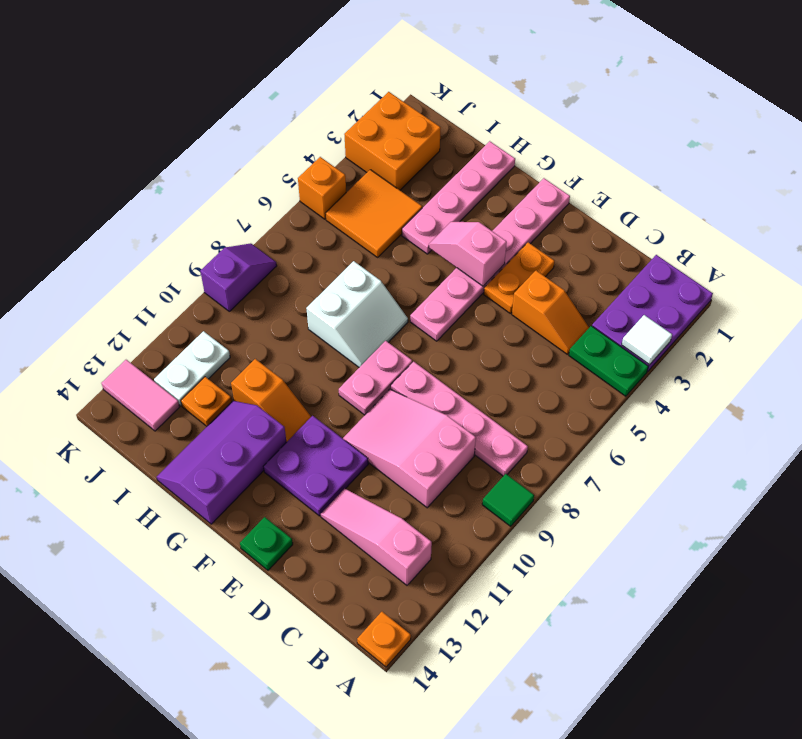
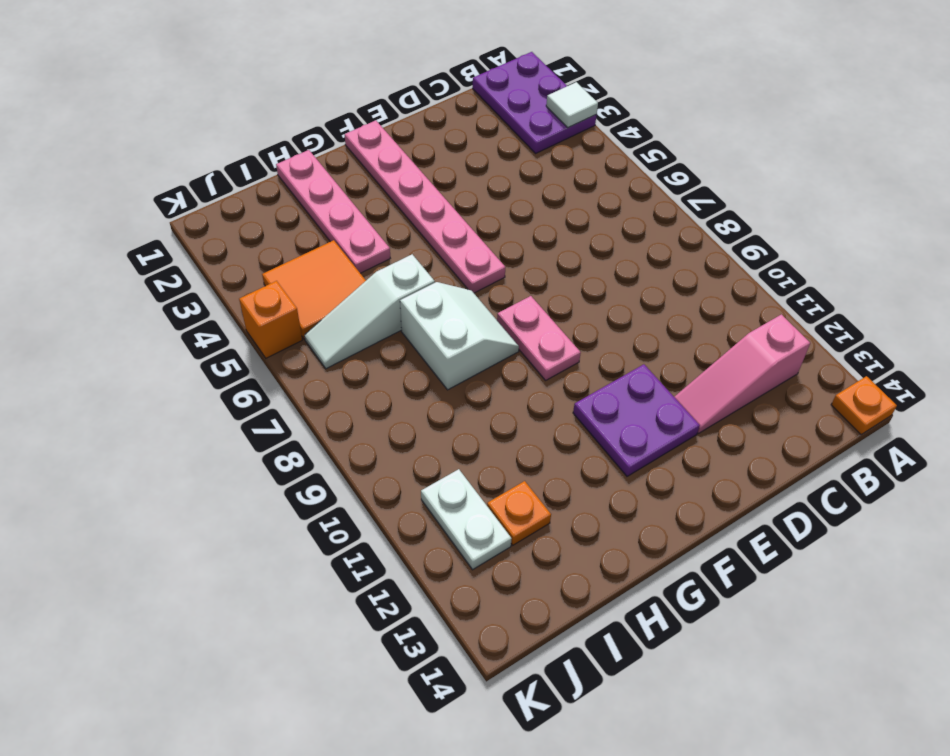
white slope H6:J6 level 1 top H -> none
none -> green plate A4:B4 level 1
none -> green tile A9 level 1
none -> pink plate B8:E8 level 1

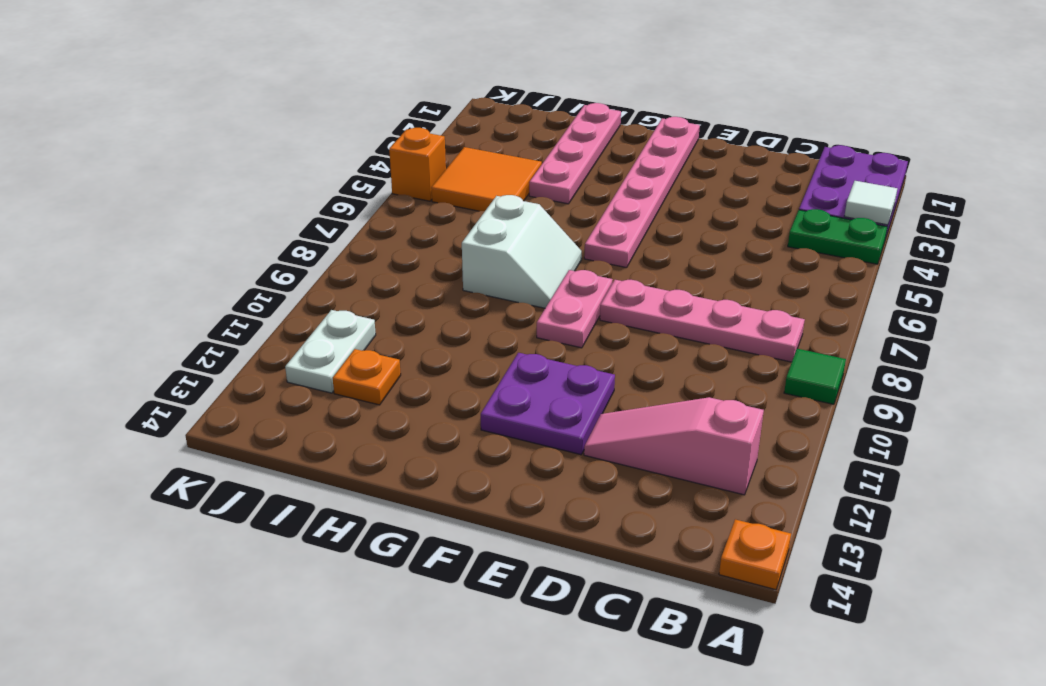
none -> orange slope C4:D4 level 1 top D
none -> pink slope C9:E10 level 1 top C
none -> orange plate E3:E4 level 1

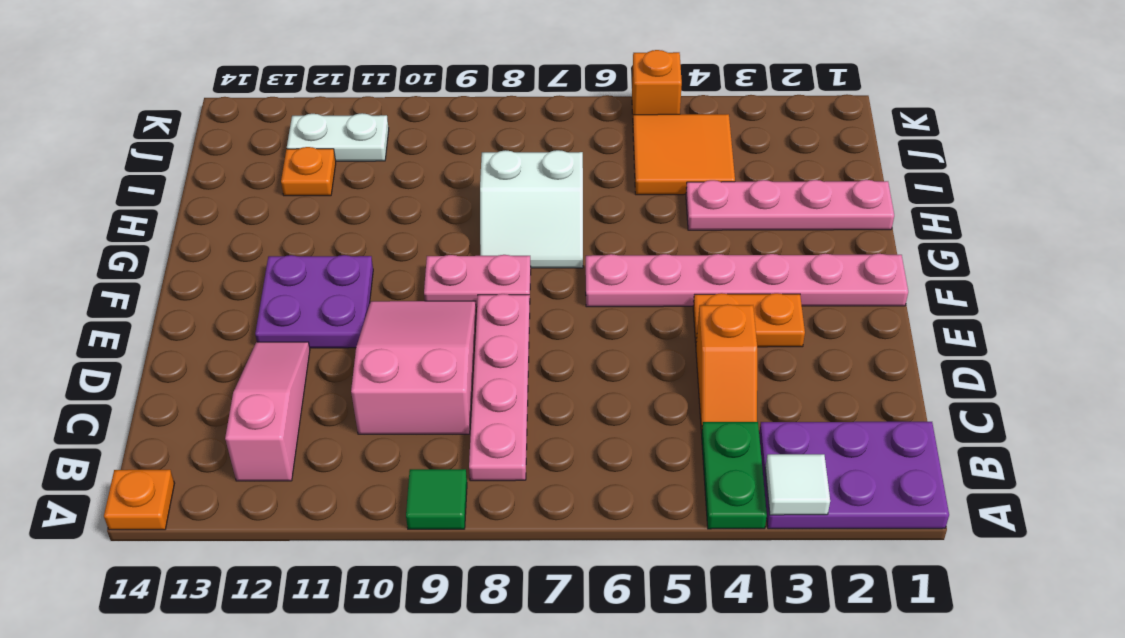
none -> green plate E14 level 1
none -> orange slope G11:H11 level 1 top H
none -> purple slope G12:H14 level 1 top G

